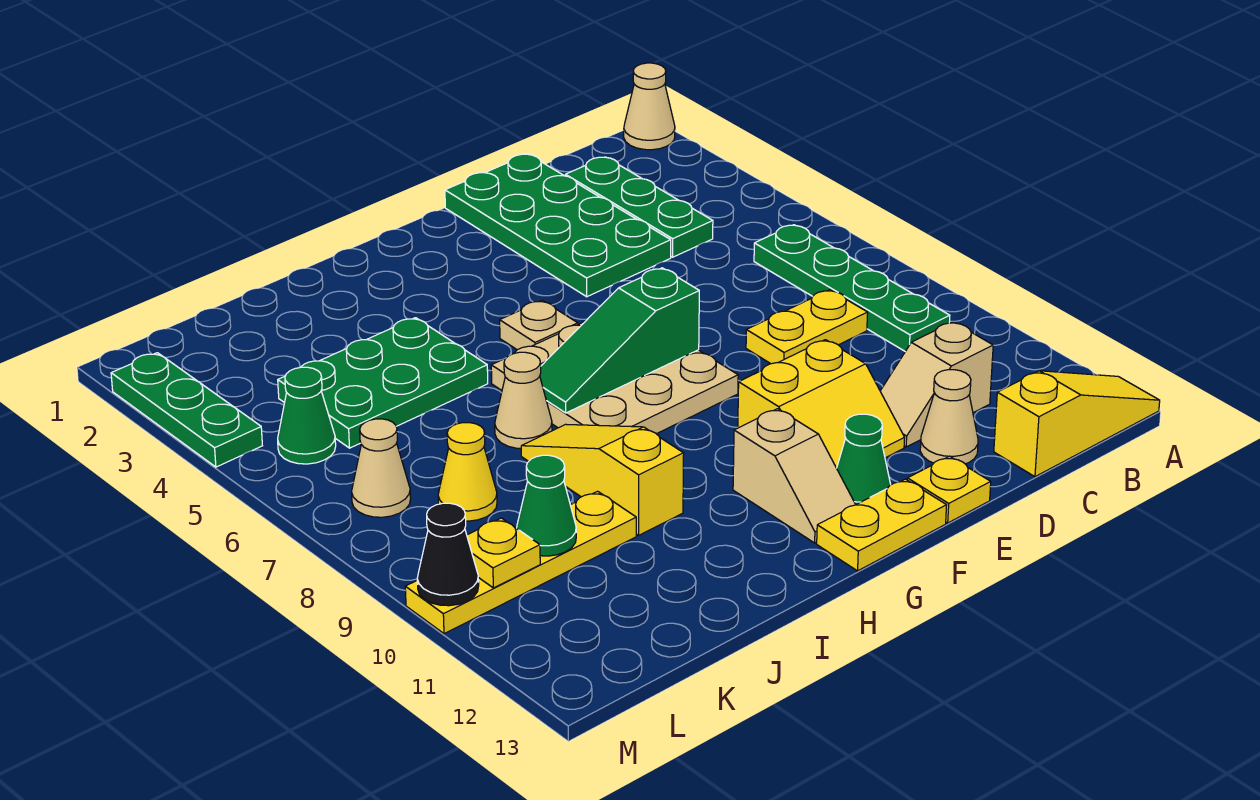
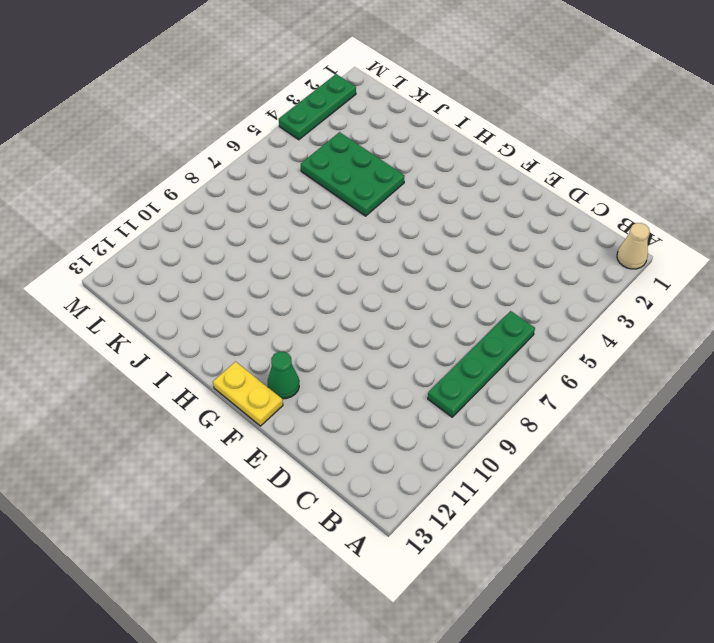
none -> yellow slope A13:C13 level 1 top C
none -> green plate C2:C4 level 1
none -> yellow plate C8:D8 level 1

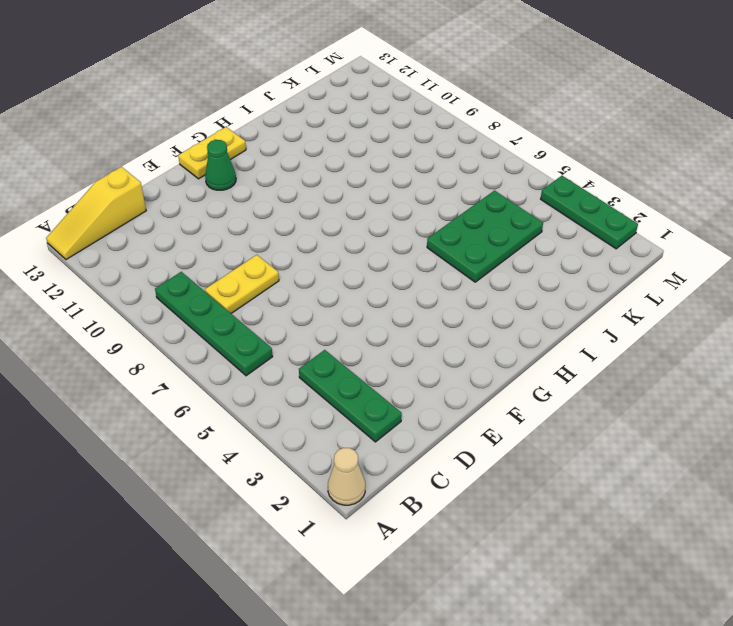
none -> tan slope C11:D11 level 1 top C
none -> green plate D1:E4 level 1
none -> tan cone D12 level 1

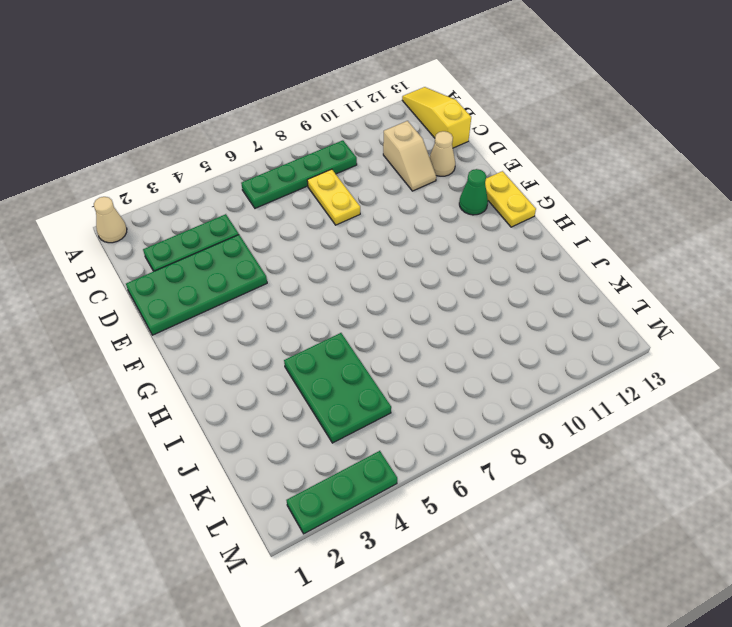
none -> yellow slope E10:F11 level 1 top 10
none -> yellow plate E13 level 1
none -> tan plate F6:H8 level 1

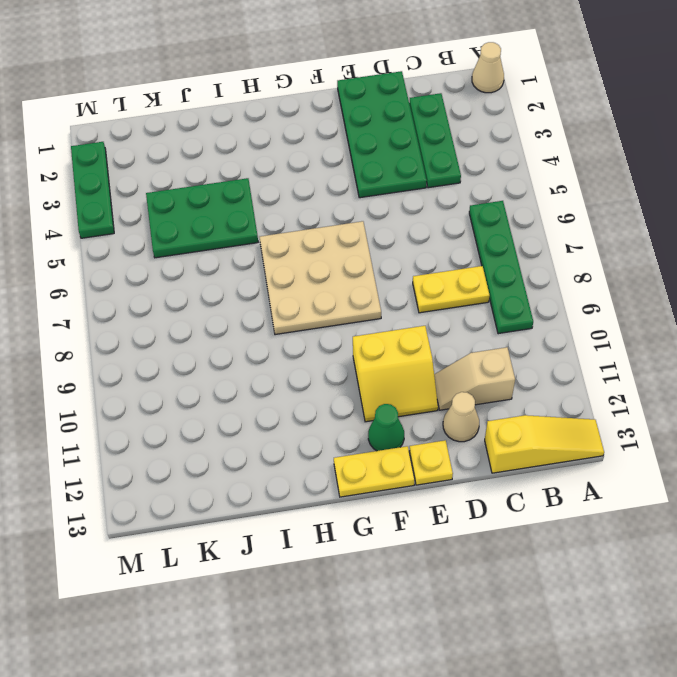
none -> tan plate G5 level 1
none -> tan slope G11:G12 level 1 top 11
none -> tan cone I7 level 1

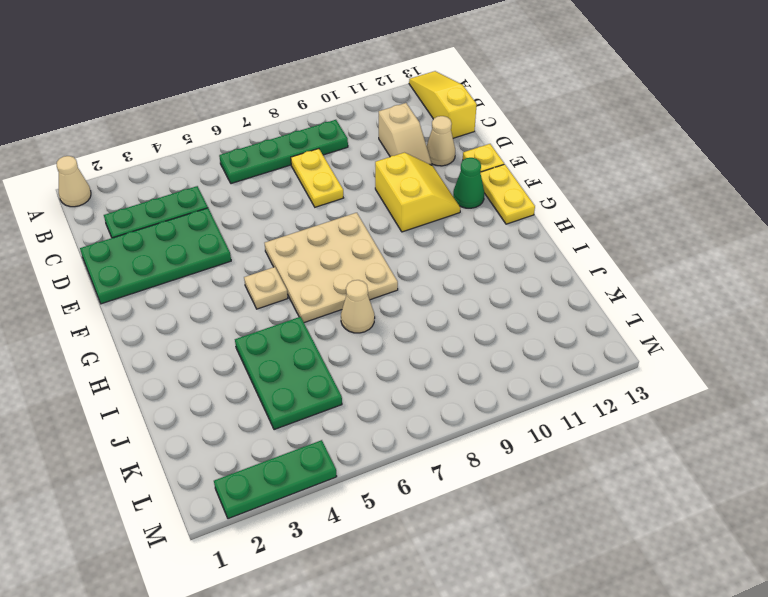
none -> tan slope G11:G12 level 1 top 11
none -> yellow slope I8:I10 level 1 top 10
none -> yellow plate J10:M10 level 1

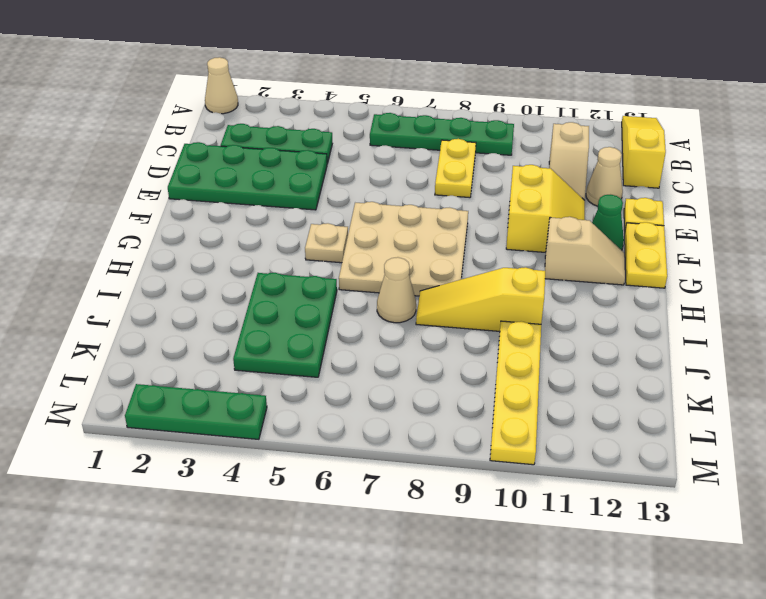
none -> yellow cone K8 level 1
none -> green cone L5 level 1
none -> tan cone L7 level 1

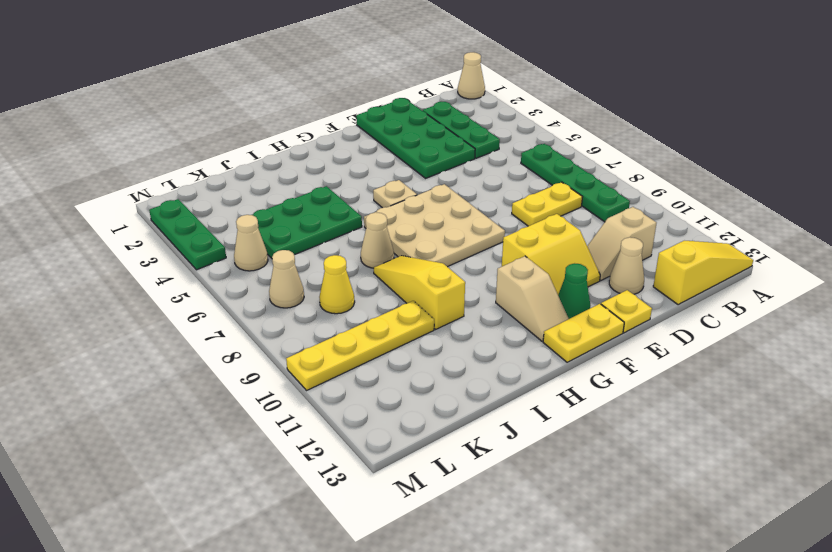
tan cone L5 level 1 -> green cone L5 level 1
none -> green slope F7:H7 level 2 top F
none -> green cone K10 level 2
none -> yellow plate L10 level 2

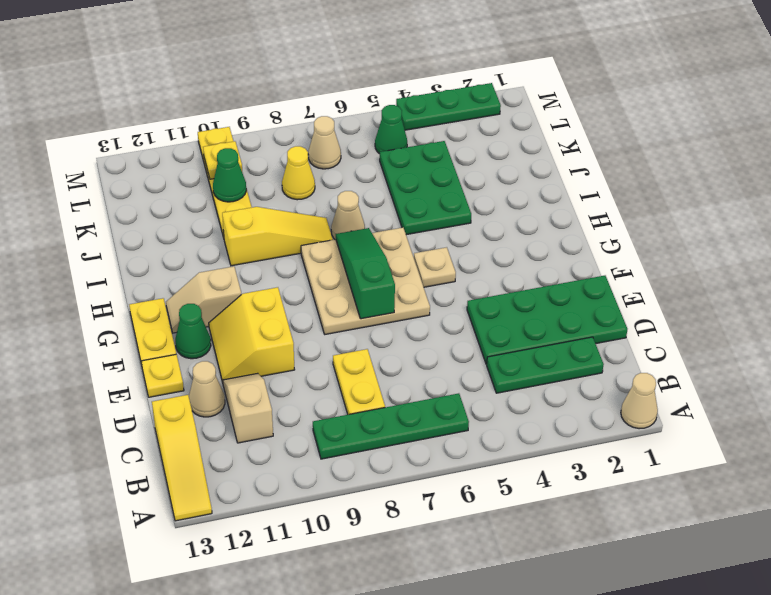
none -> black cone M10 level 2

